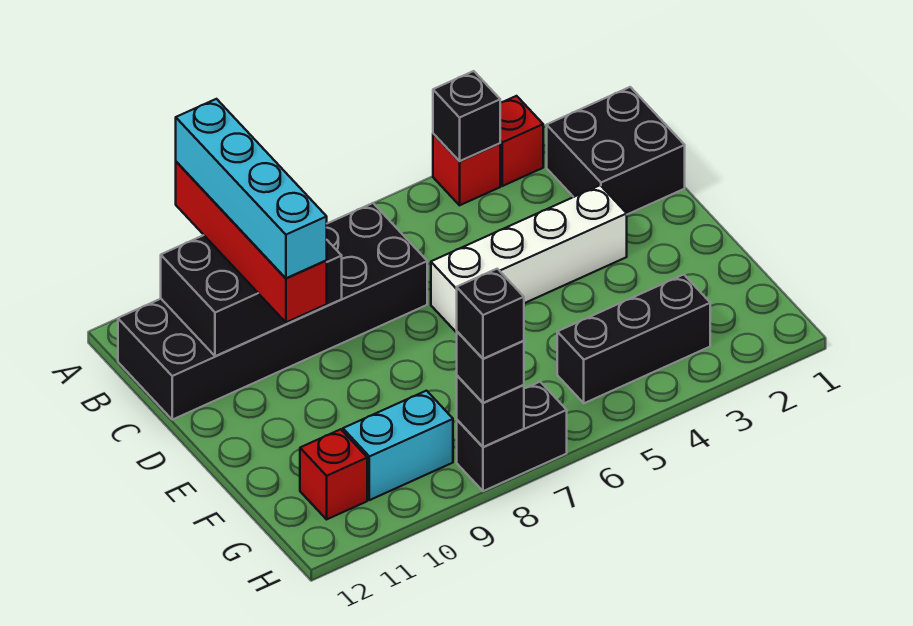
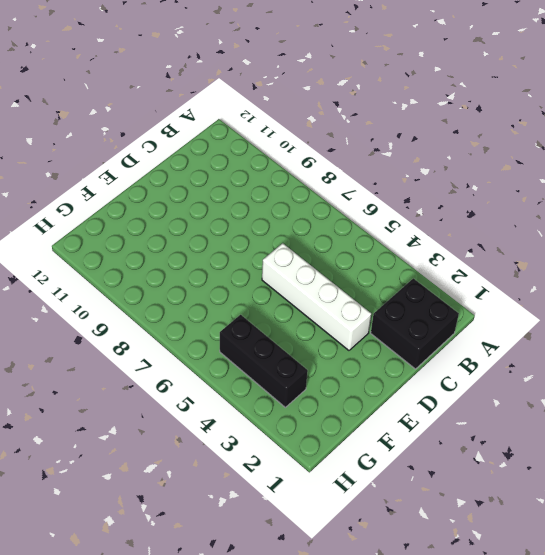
none -> red brick A3 level 1
none -> red brick A4 level 1
none -> black brick B7:C12 level 1

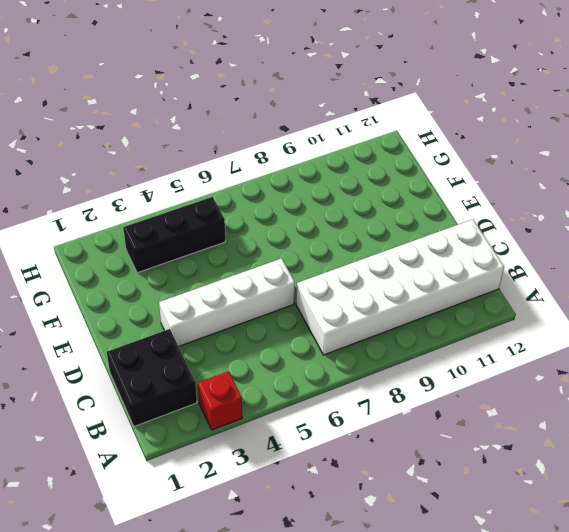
white brick B7:C12 level 1 -> black brick B7:C12 level 1
none -> red brick A4 level 1
none -> cyan brick G9:G10 level 1
none -> red brick G11 level 1

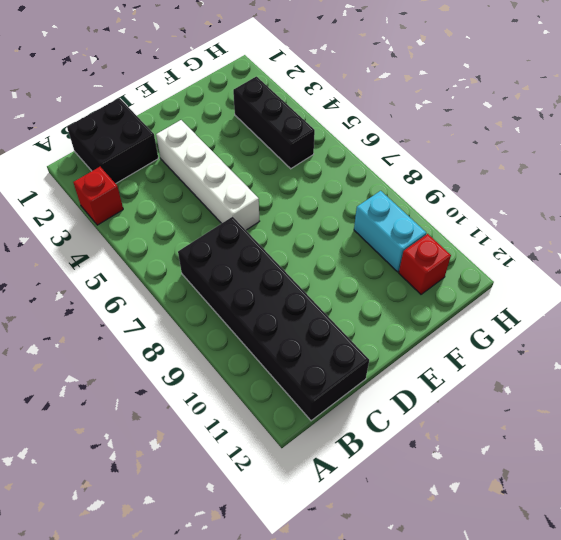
none -> red brick A4 level 1
none -> black brick H7:H8 level 1
none -> black brick A4 level 2

